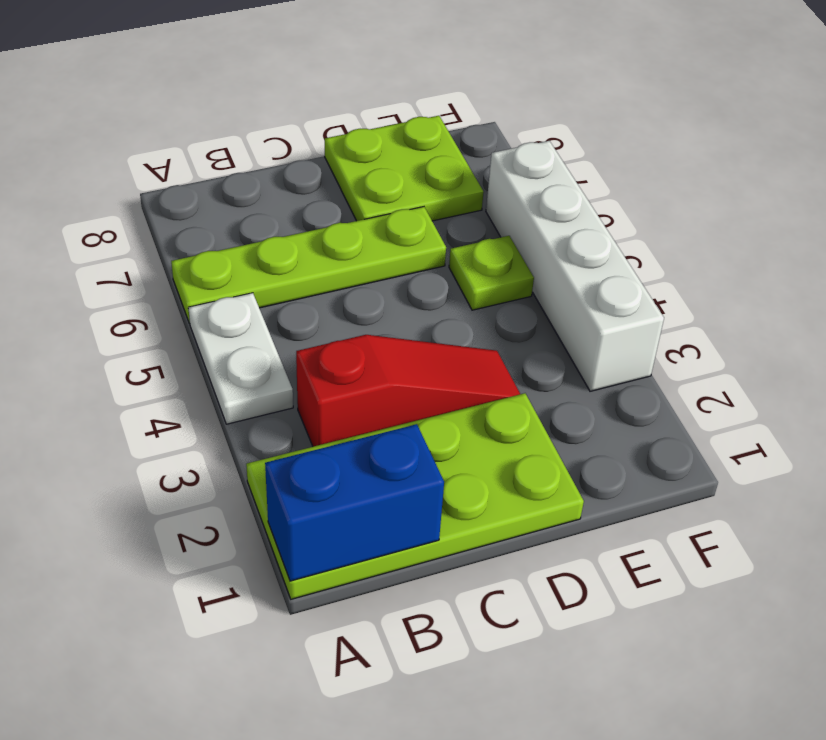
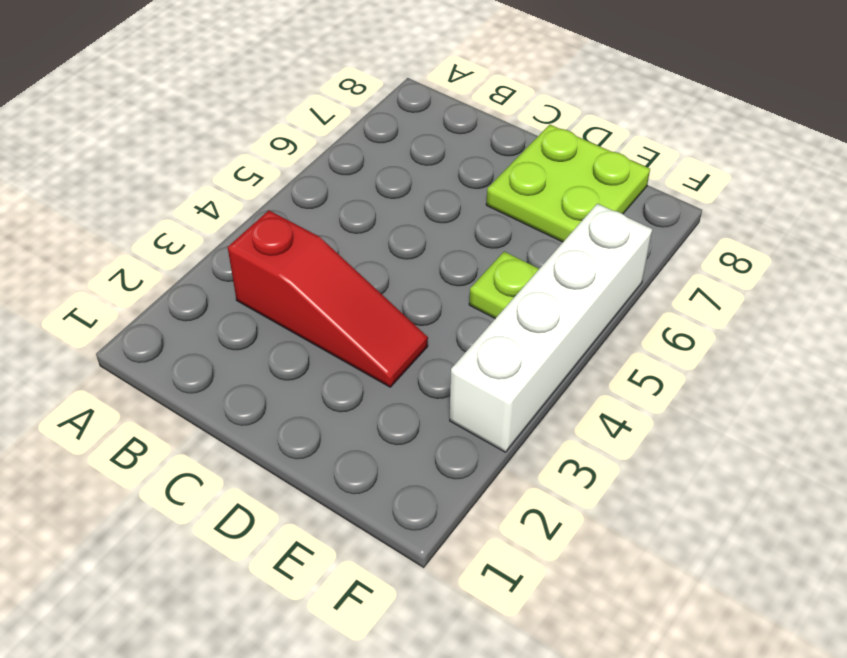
none -> lime plate A1:D2 level 1
none -> white plate A4:A5 level 1

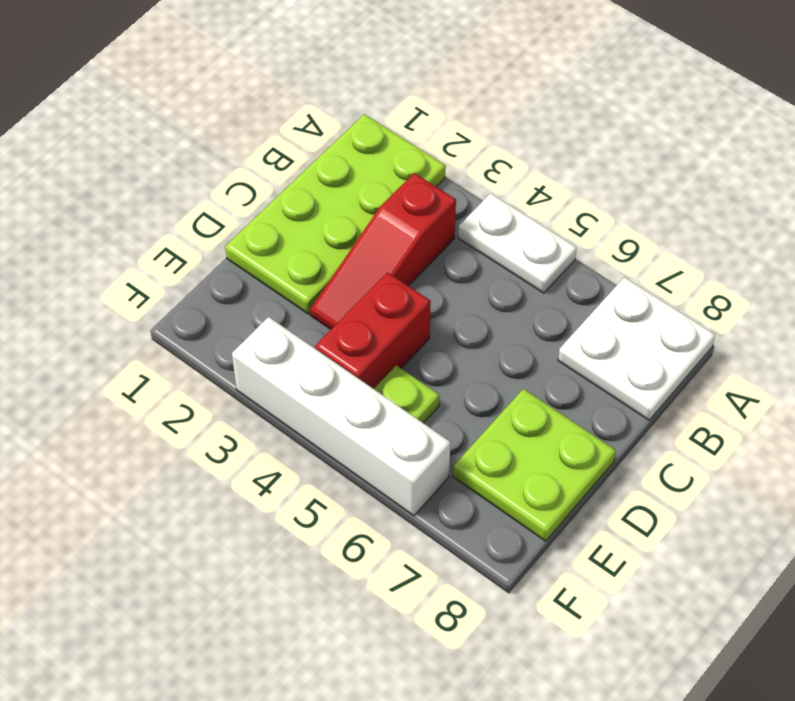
white plate A7:B8 level 1 -> none
red brick D4:E4 level 1 -> none
none -> lime plate A6:D6 level 1
none -> blue brick A1:B1 level 2

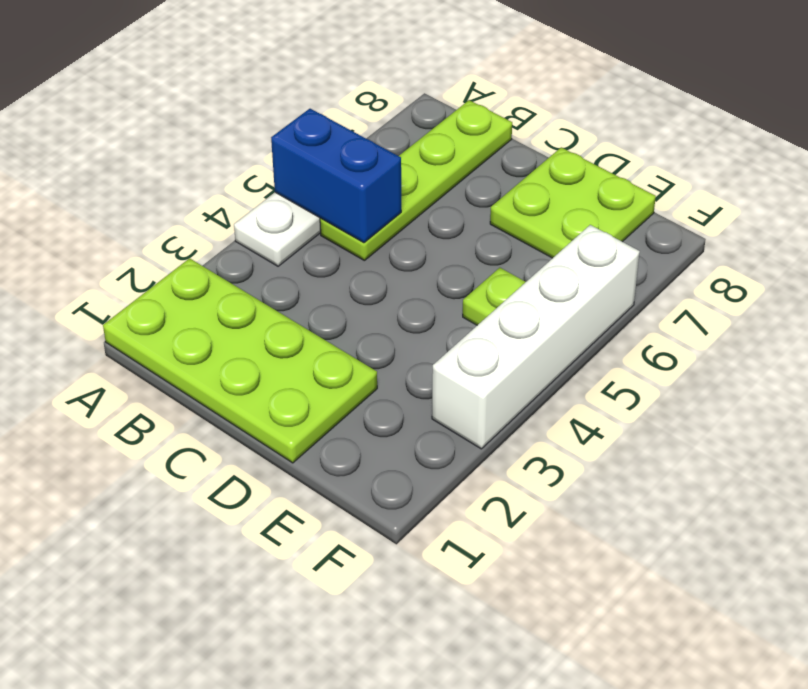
blue brick A5:B5 level 2 -> blue brick A1:B1 level 2
lime plate B5:B8 level 1 -> lime plate A6:D6 level 1
none -> red slope B3:D3 level 1 top B

